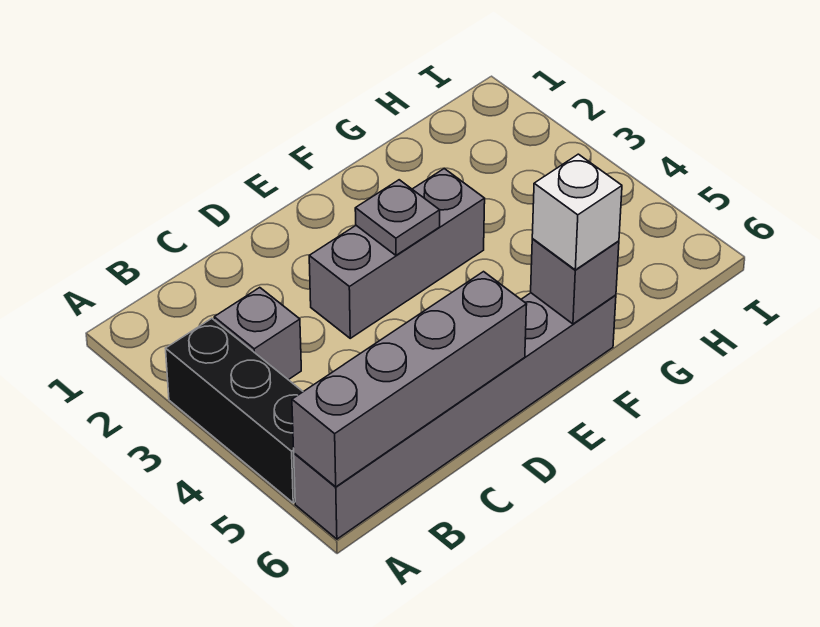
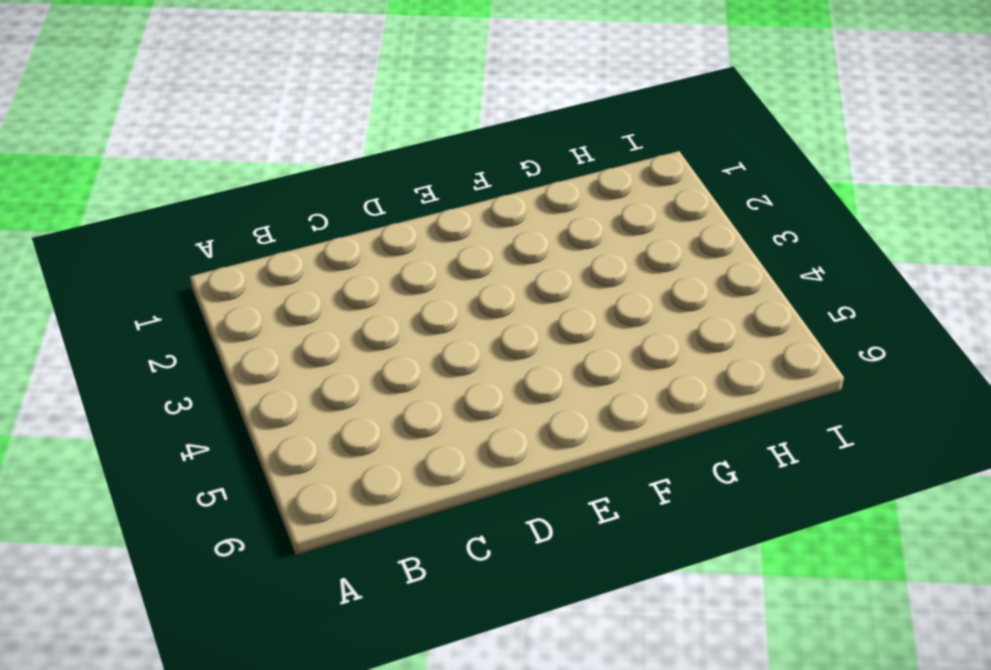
none -> black brick A3:A5 level 1
none -> grey brick A6:F6 level 1

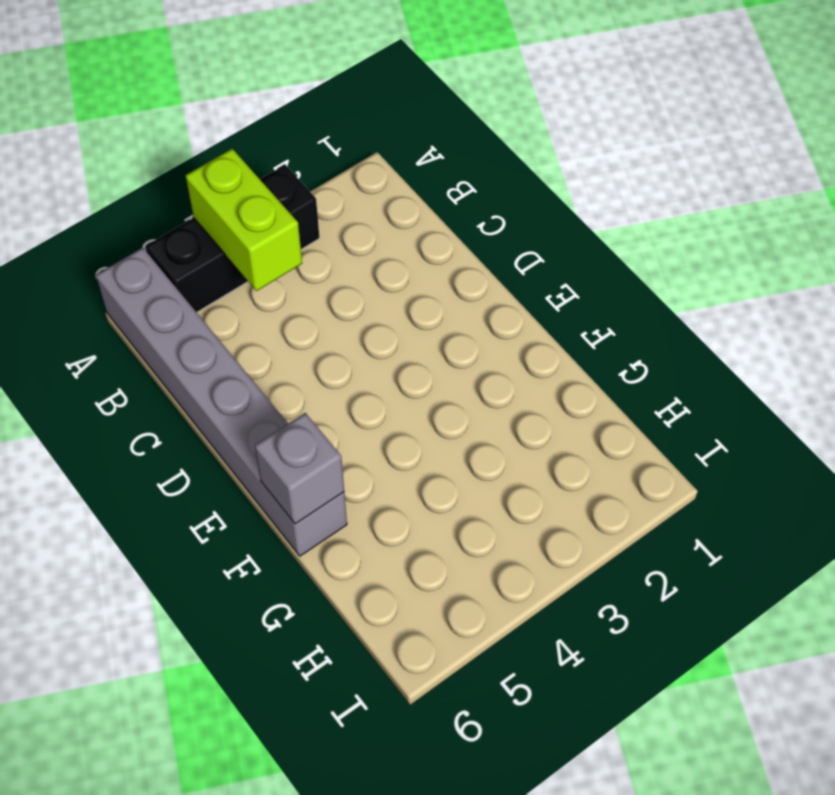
lime brick A4:B4 level 2 -> none
none -> grey brick B3 level 1
none -> grey brick D3:F3 level 1

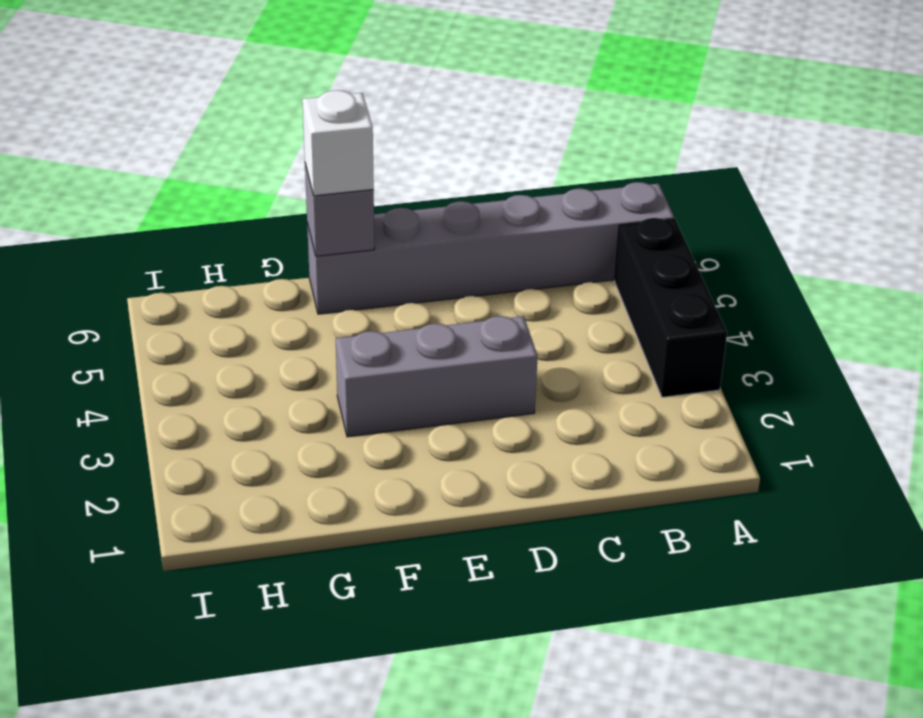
none -> grey brick B3 level 1
none -> grey brick A6:D6 level 2

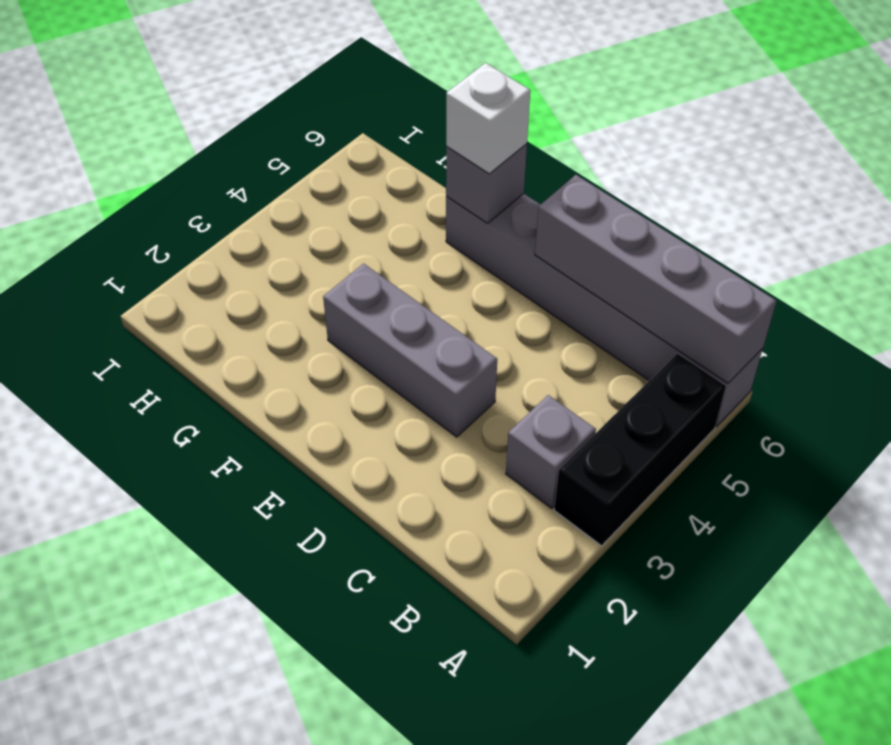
none -> grey plate E3 level 2

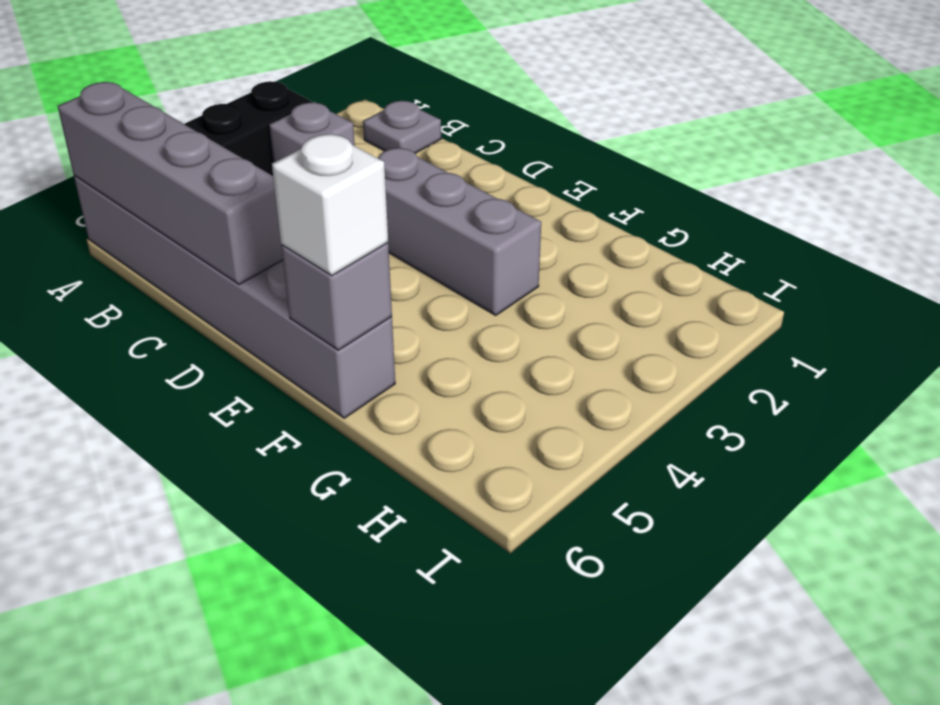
grey plate B1 level 1 -> grey plate E3 level 2

